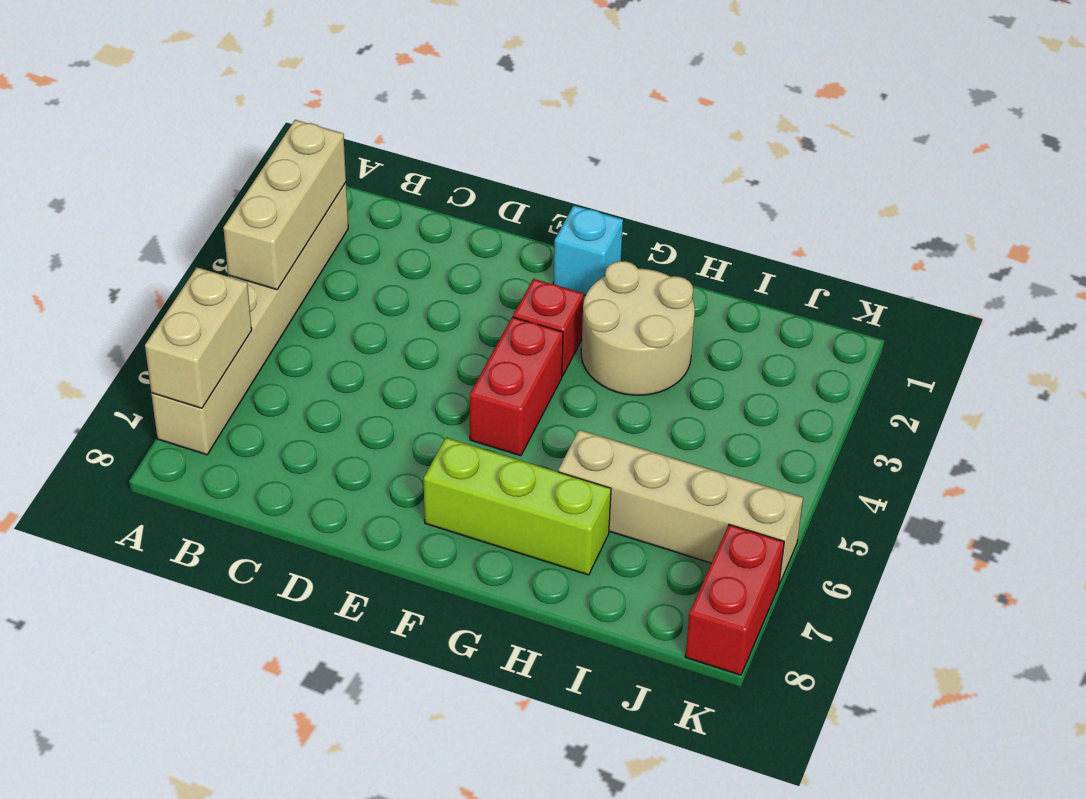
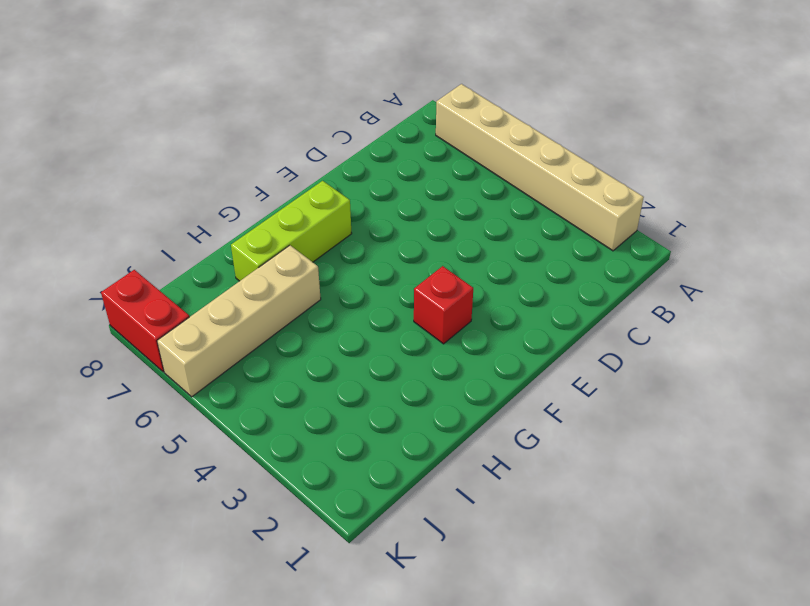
none -> cyan brick F1 level 1
none -> red brick F4:F5 level 1

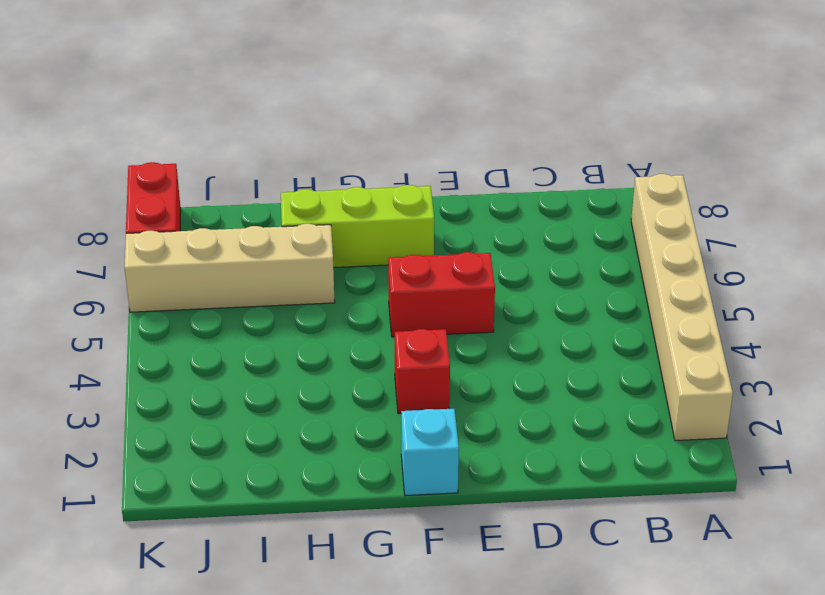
red brick E5:F5 level 1 -> red brick F4:F5 level 1
none -> tan round brick G2:H3 level 1
none -> tan brick A2:A4 level 2

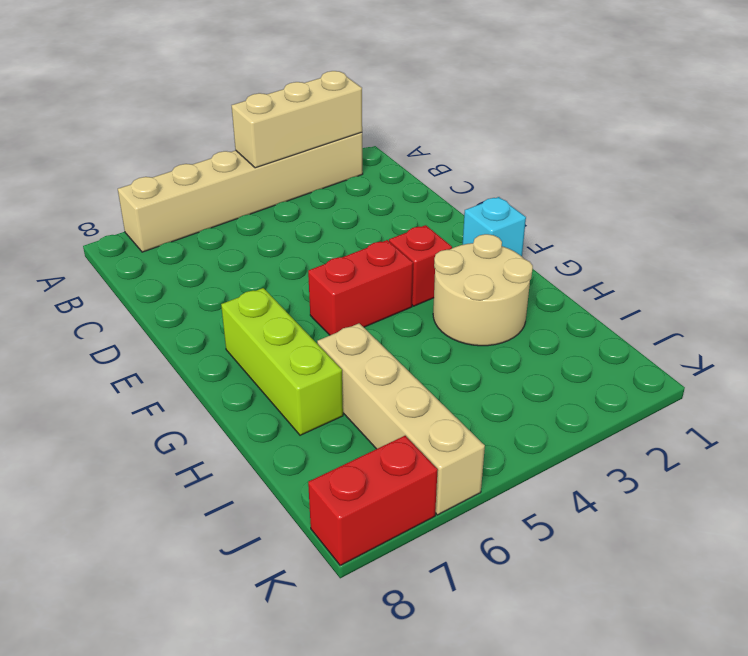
none -> tan brick A6:A7 level 2

